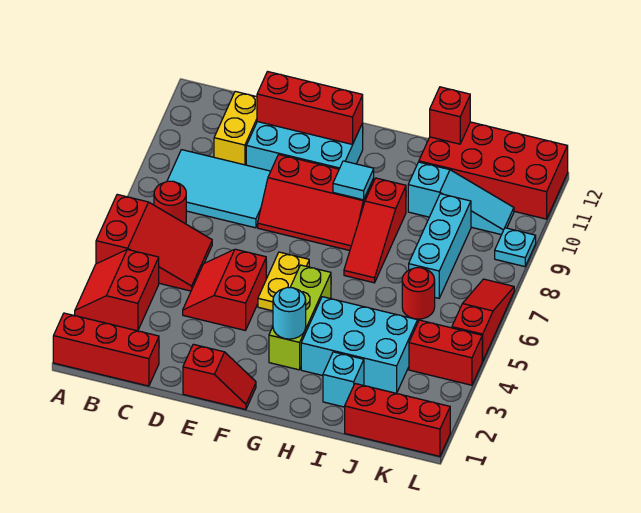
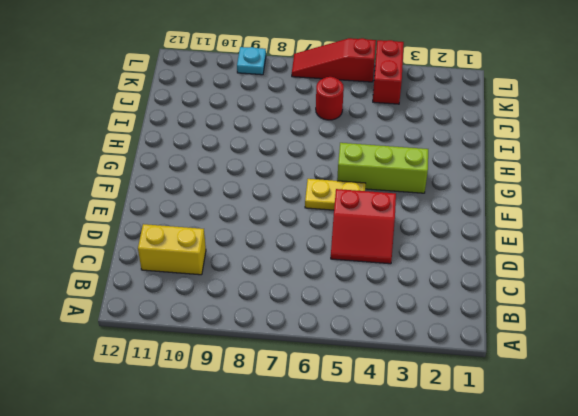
none -> red brick A1:C1 level 1
none -> red slope A3:B4 level 1 top B
none -> red slope A5:C6 level 1 top A

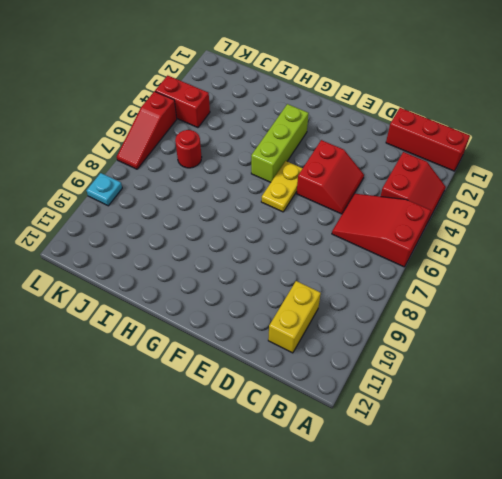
none -> red round brick B7 level 1
none -> cyan tile B8:D9 level 1
none -> cyan brick D10:F11 level 1

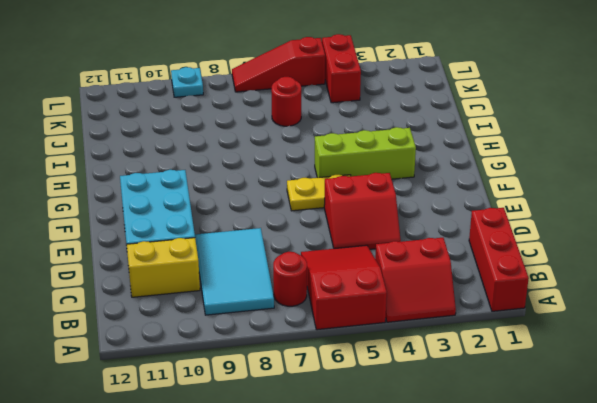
none -> red slope E1:F1 level 1 top E
none -> red slope E8:G9 level 1 top 9
none -> cyan brick H3:J4 level 1

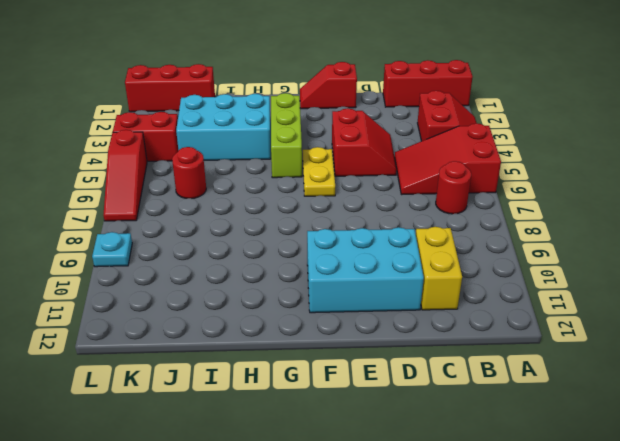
none -> cyan tile B8:D9 level 1
none -> red slope E8:G9 level 1 top 9
none -> red slope H7:H9 level 1 top 9

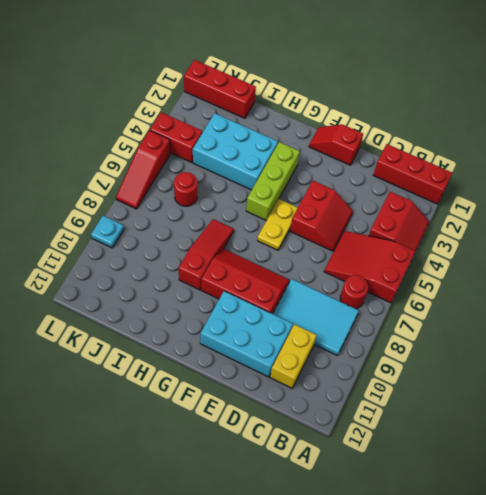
none -> cyan brick I2 level 1
none -> cyan slope I10:K10 level 1 top I
none -> red brick I11:L12 level 1

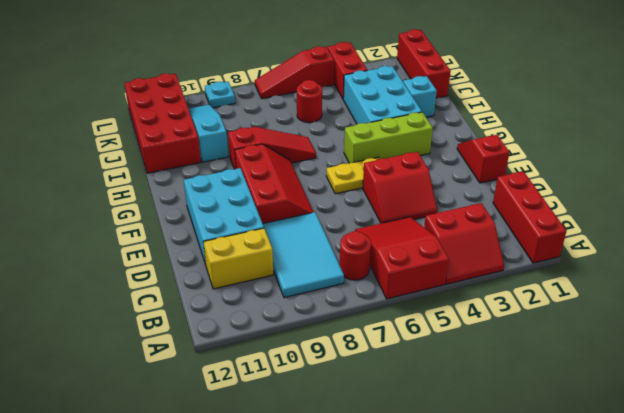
none -> cyan brick J7:J9 level 1
none -> red brick D11:F11 level 2
none -> cyan round brick G3 level 2

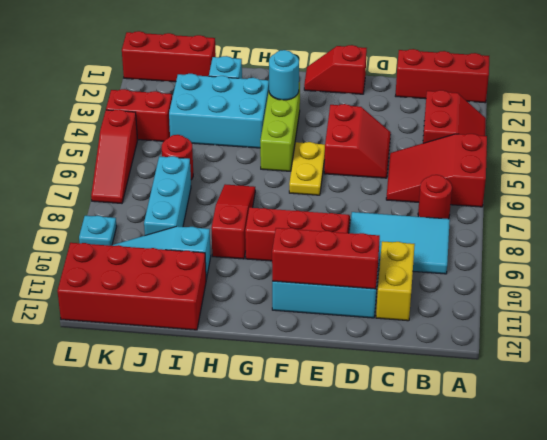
none -> cyan tile G9 level 2
none -> red brick I12 level 2

